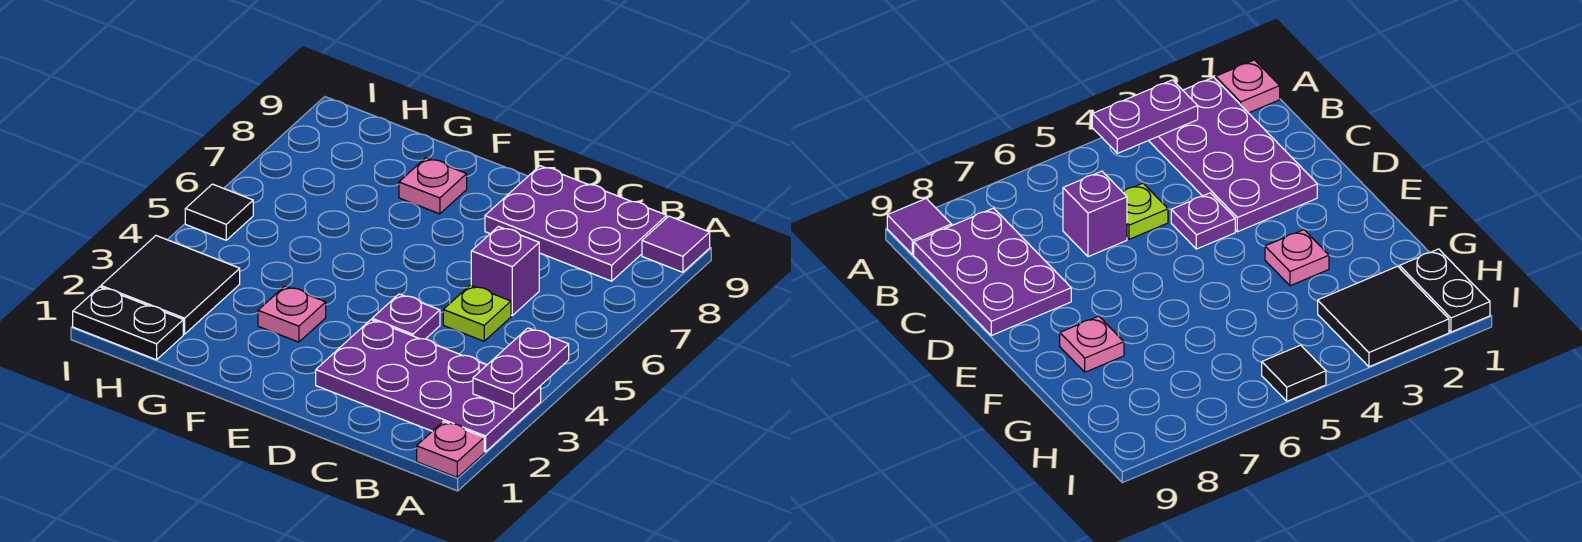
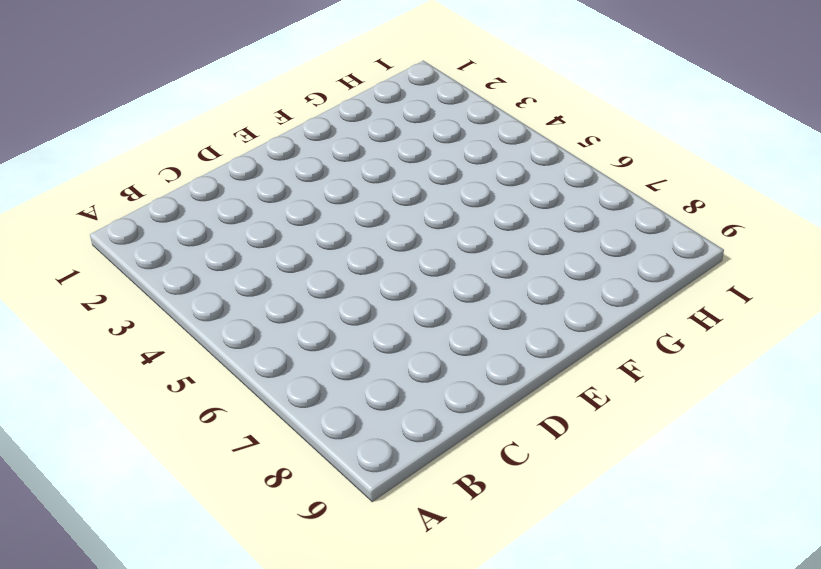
none -> pink plate A1 level 1
none -> purple plate A2:D3 level 1
none -> purple tile A9 level 1

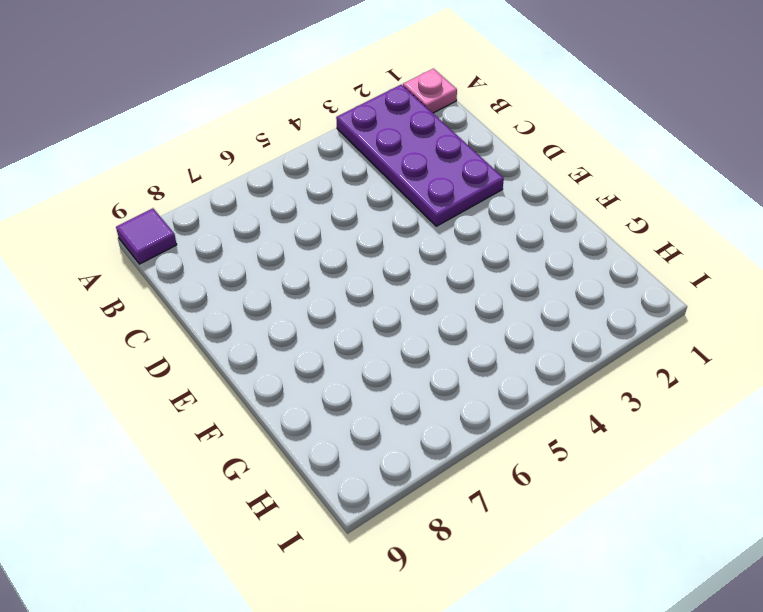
none -> purple plate B8:D9 level 1
none -> lime plate C5 level 1
none -> purple brick C6 level 1

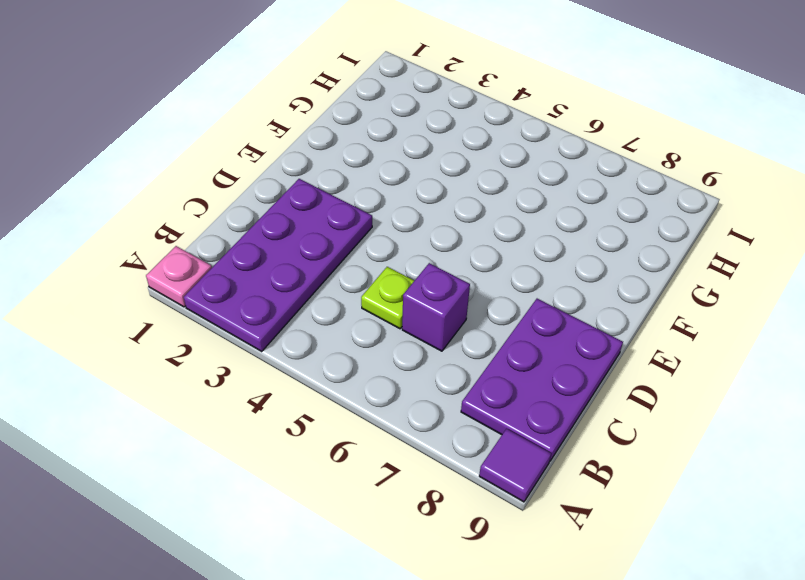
none -> purple plate D4 level 1
none -> pink plate F3 level 1
none -> pink plate F8 level 1

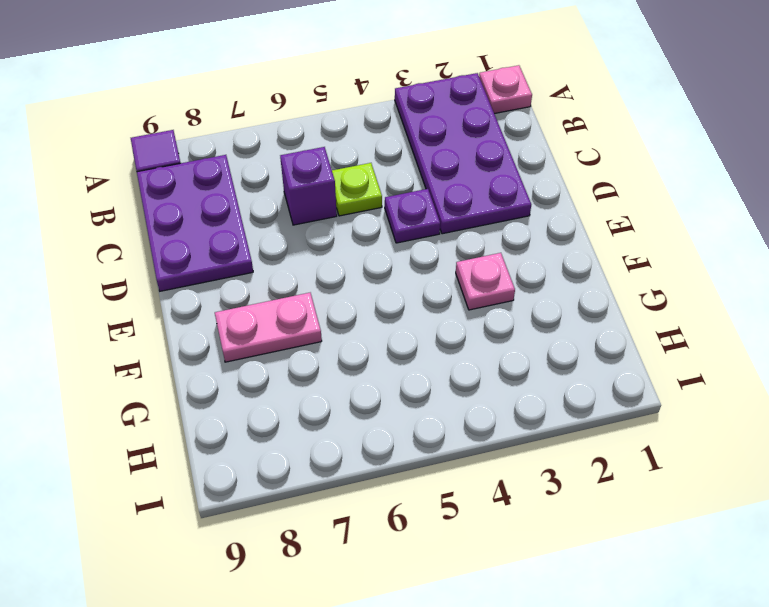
pink plate F7:F8 level 1 -> pink plate F8 level 1
none -> black plate H1:I1 level 1
none -> black tile H2:I3 level 1
none -> black tile I5 level 1

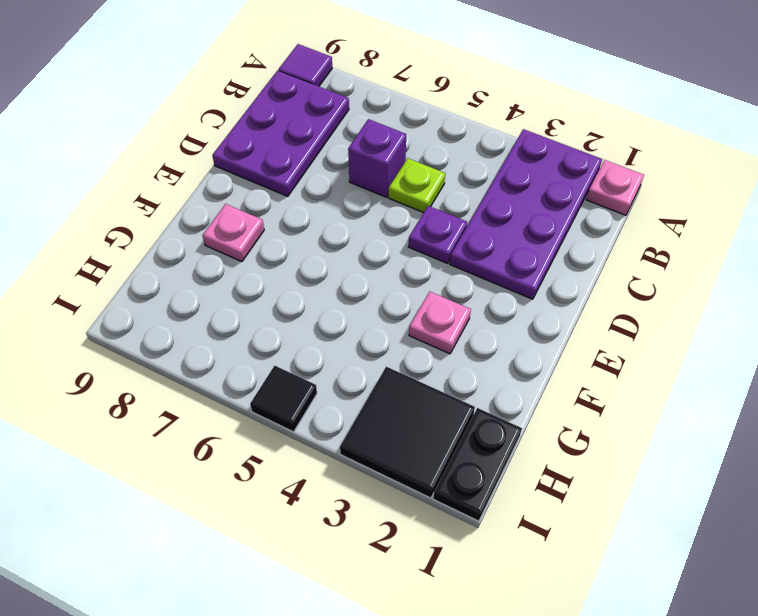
none -> purple plate A3:A4 level 2

